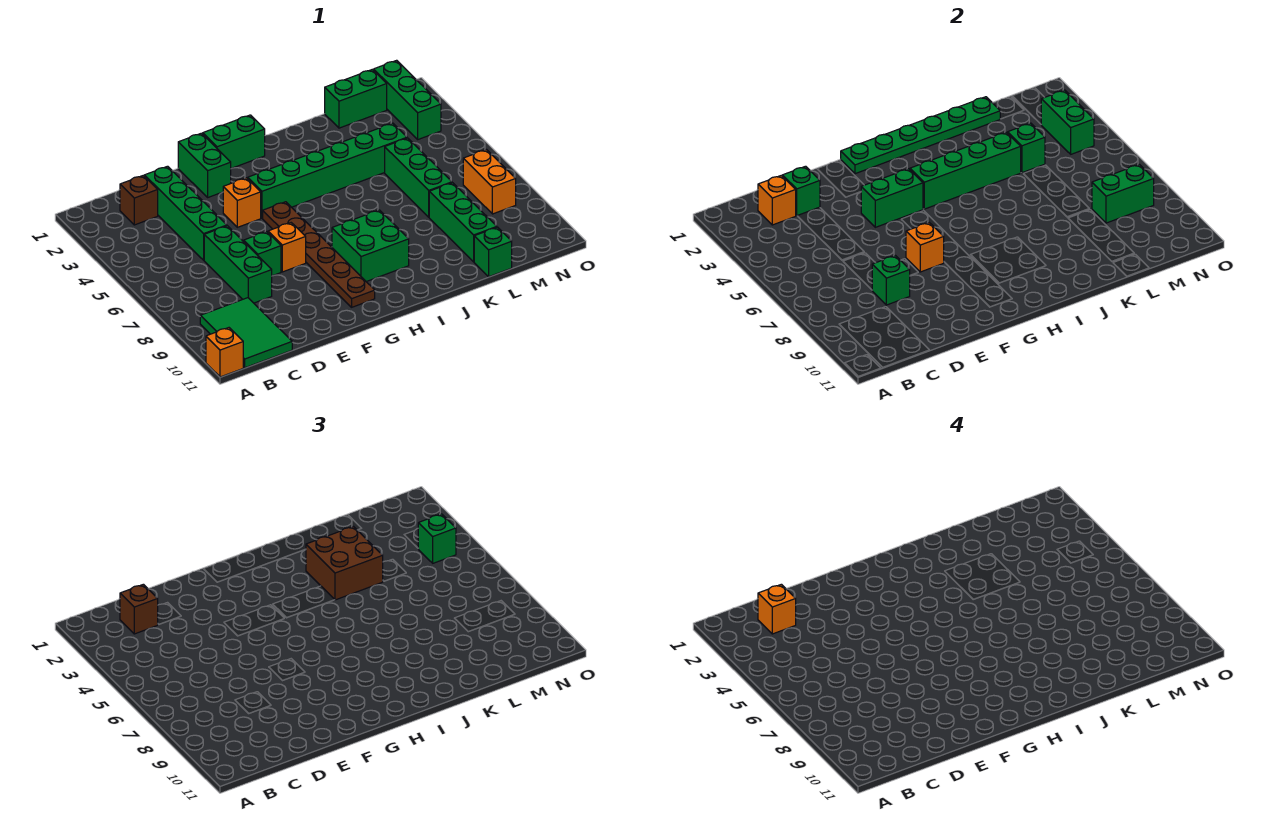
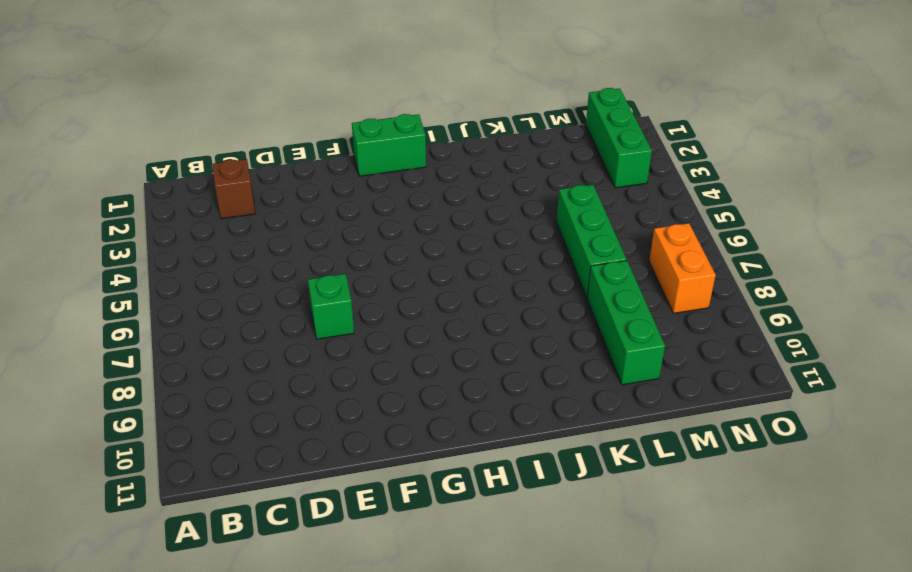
none -> orange brick A11 level 1
none -> green tile B9:C11 level 1
none -> green brick D2:D5 level 1
none -> green brick D6:D8 level 1

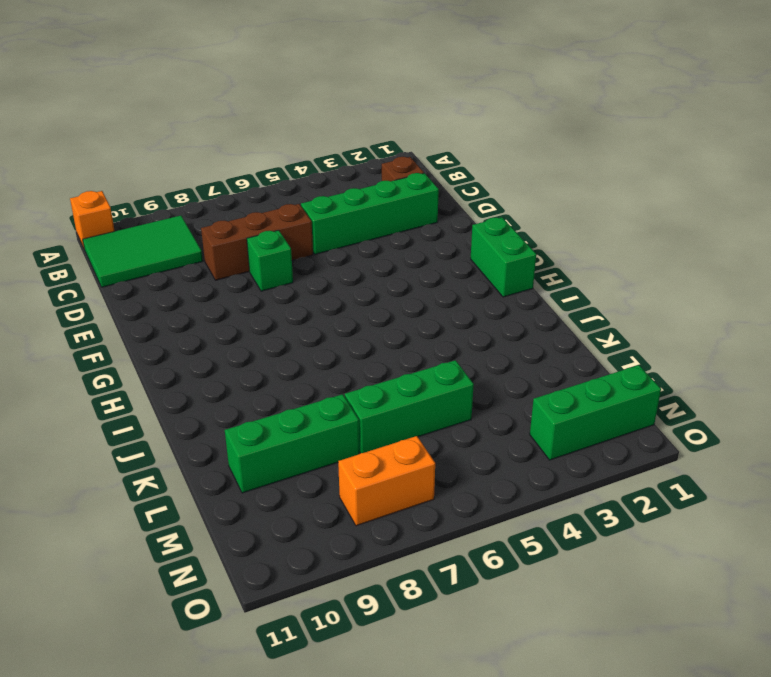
brown brick D6:D8 level 1 -> green brick D6:D8 level 1
none -> green brick F1:F2 level 1
none -> orange brick F4 level 1
none -> orange brick F7 level 1
none -> green brick G4:L4 level 1

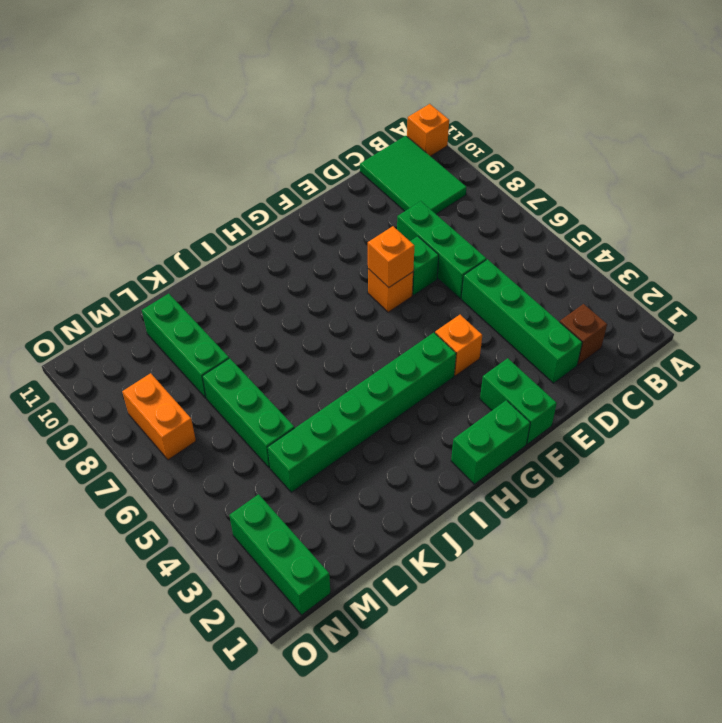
none -> brown plate G5:G10 level 1
none -> green brick H8:I9 level 1
none -> green brick L1:M1 level 1
none -> green brick L11 level 1

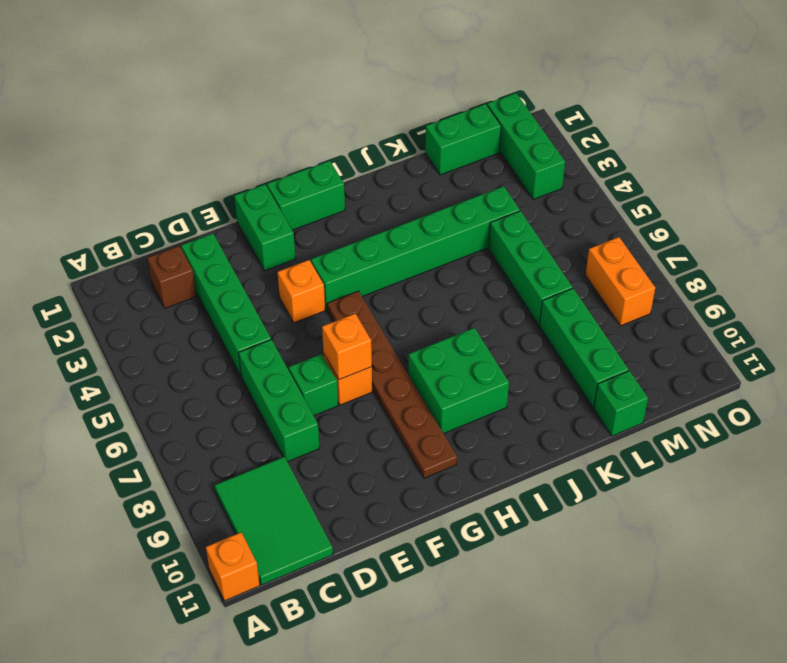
none -> orange brick C2 level 2
none -> green brick D2 level 2
none -> green brick D8 level 2
none -> green brick F4:G4 level 2

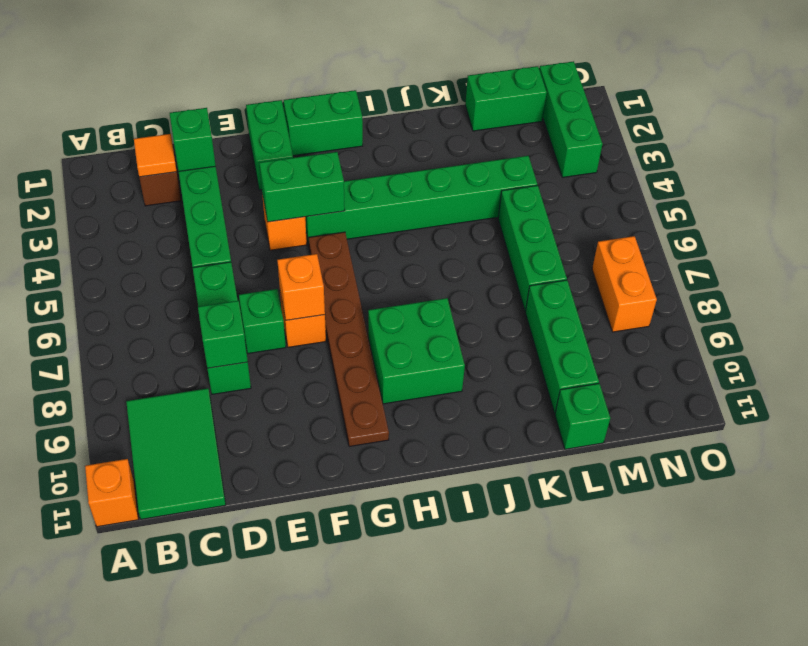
orange tile C2 level 2 -> orange brick C2 level 2
none -> green plate G1:L1 level 2
none -> green brick H4:K4 level 2
none -> green brick L4 level 2
none -> green brick M8:N8 level 2

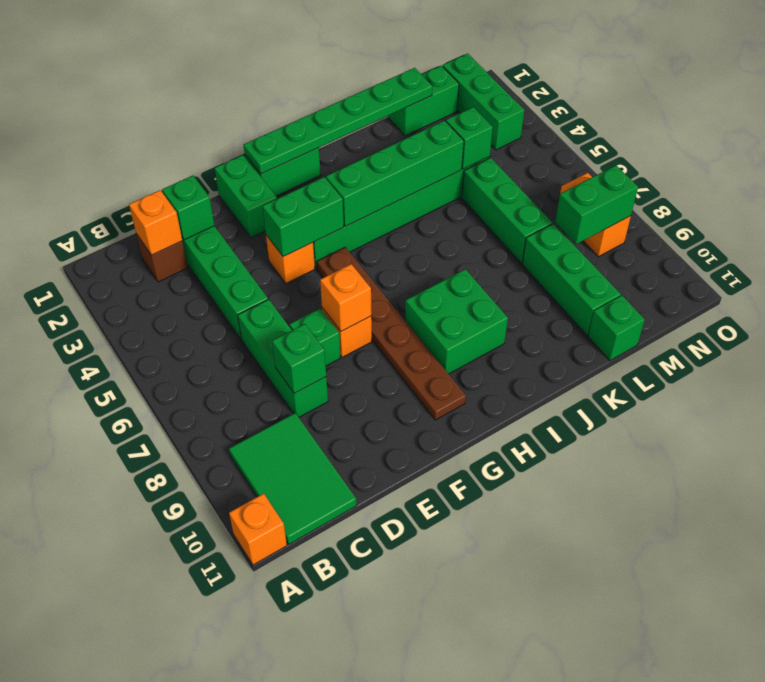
none -> green brick N3:N4 level 2
none -> brown brick C2 level 3
none -> brown brick J3:K4 level 3
none -> green brick N4 level 3

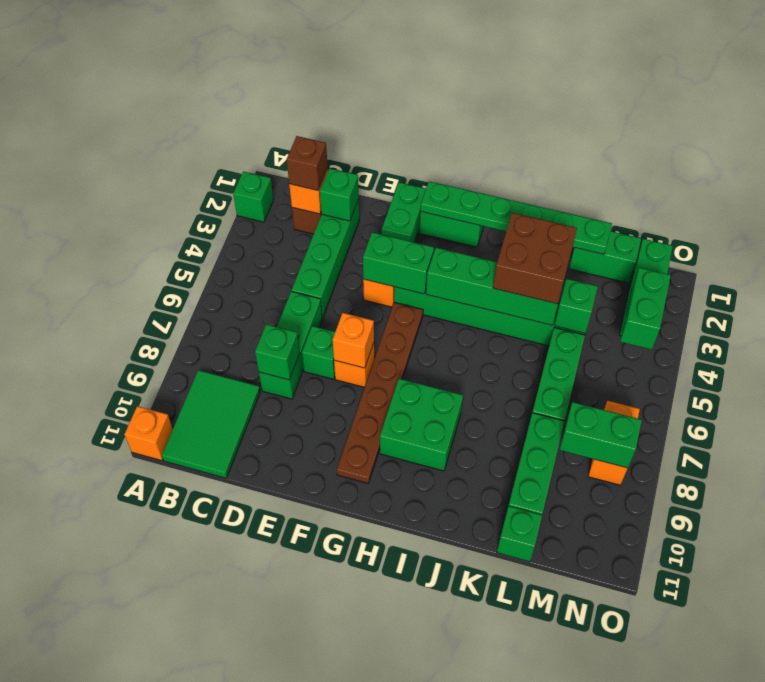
green brick A2 level 1 -> green brick N4 level 3
none -> orange brick C2 level 4

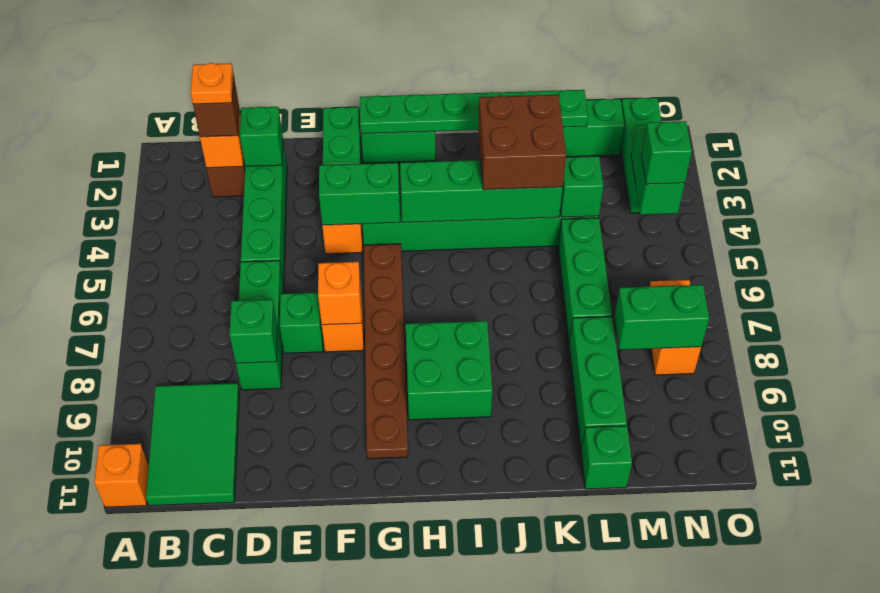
orange plate C2 level 4 -> orange brick C2 level 4

